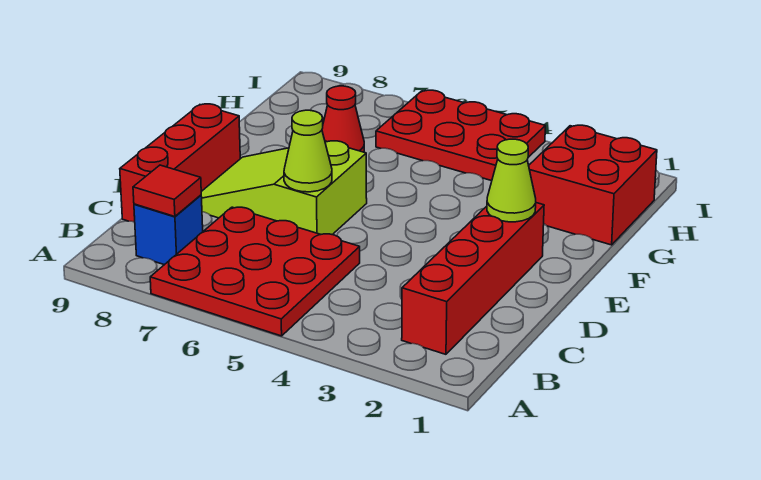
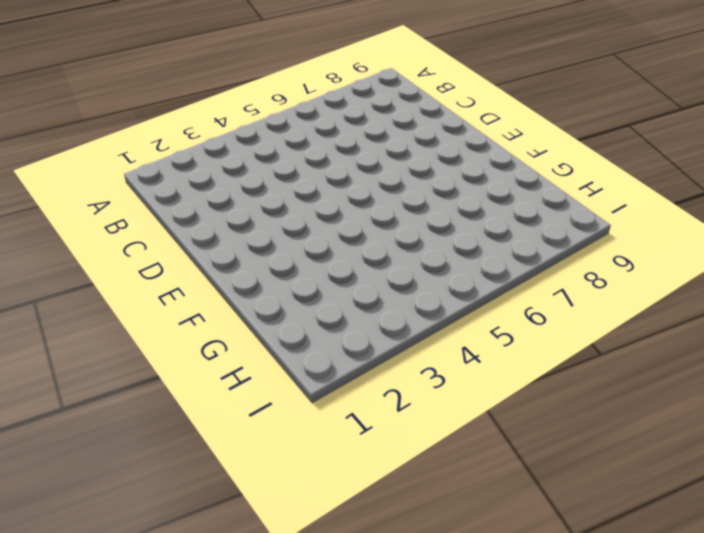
none -> red plate A5:C7 level 1
none -> red brick B2:E2 level 1

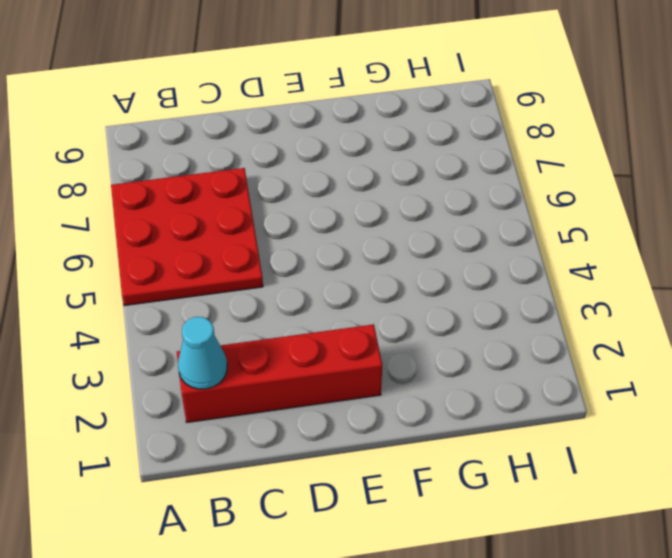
cyan cone B2 level 2 -> none
none -> blue brick B8 level 1
none -> red brick C9:E9 level 1

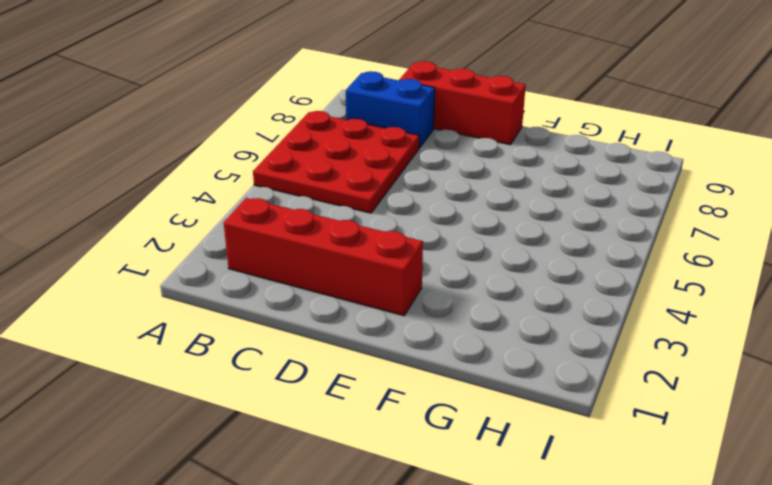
blue brick B8:C8 level 1 -> blue brick B8 level 1
none -> lime slope D6:E8 level 1 top 6
none -> red brick G1:H2 level 1

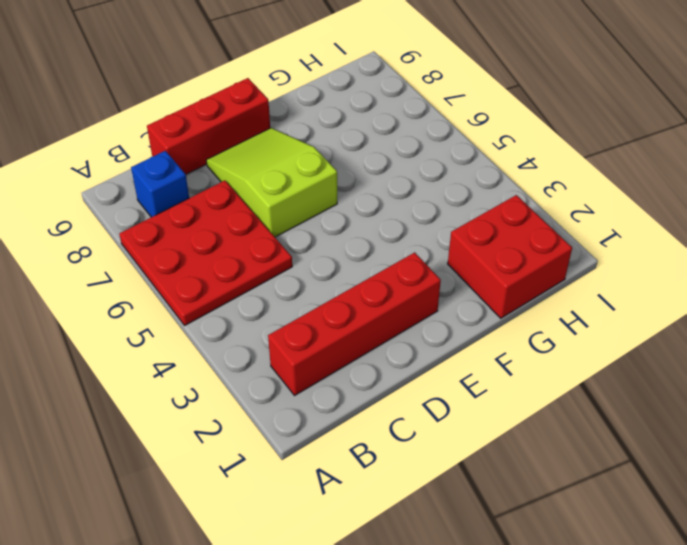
none -> red cone G7 level 1
none -> red plate H4:I6 level 1

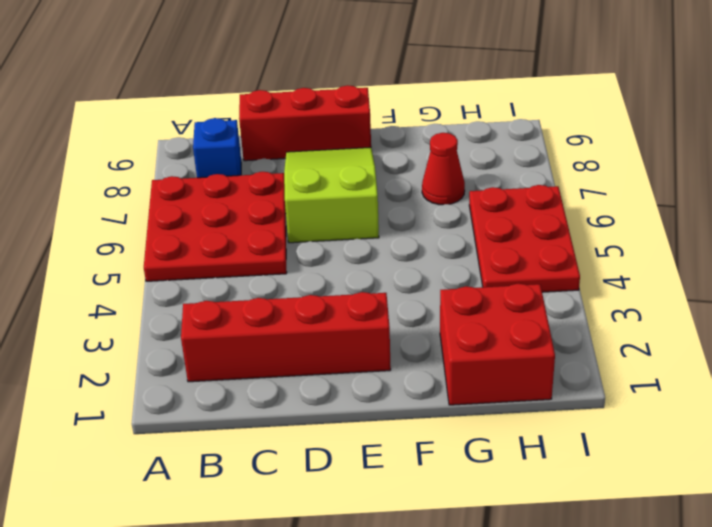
none -> red tile B8 level 2
none -> lime cone D6 level 2

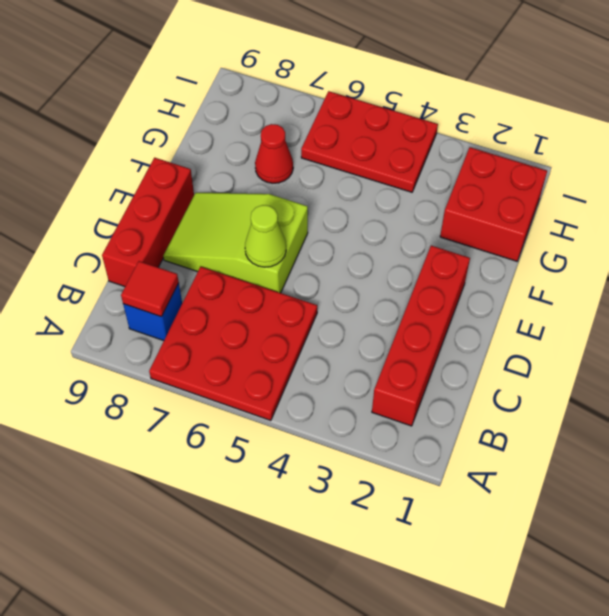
none -> lime cone E2 level 2

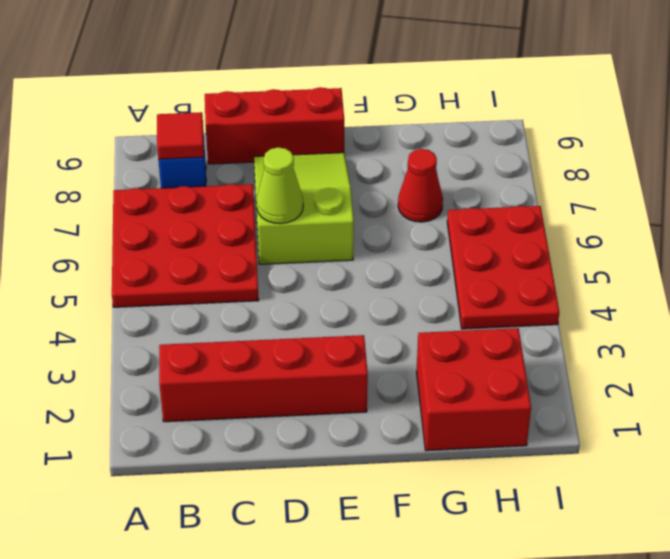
none -> lime cone E2 level 2

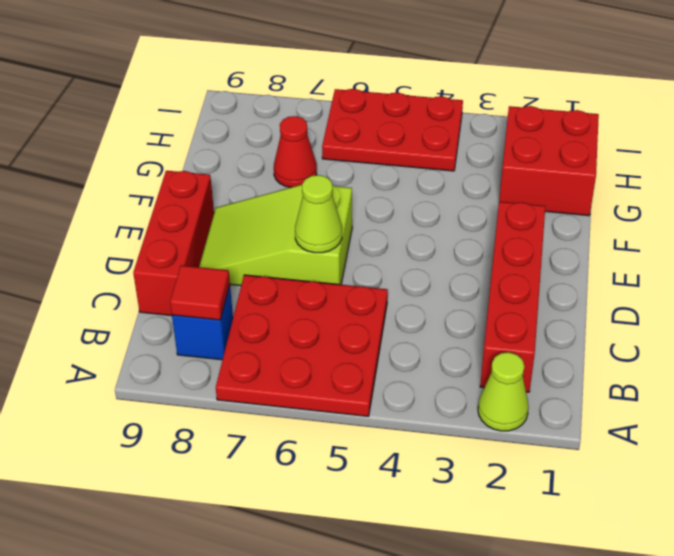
lime cone A2 level 1 -> lime cone E2 level 2

